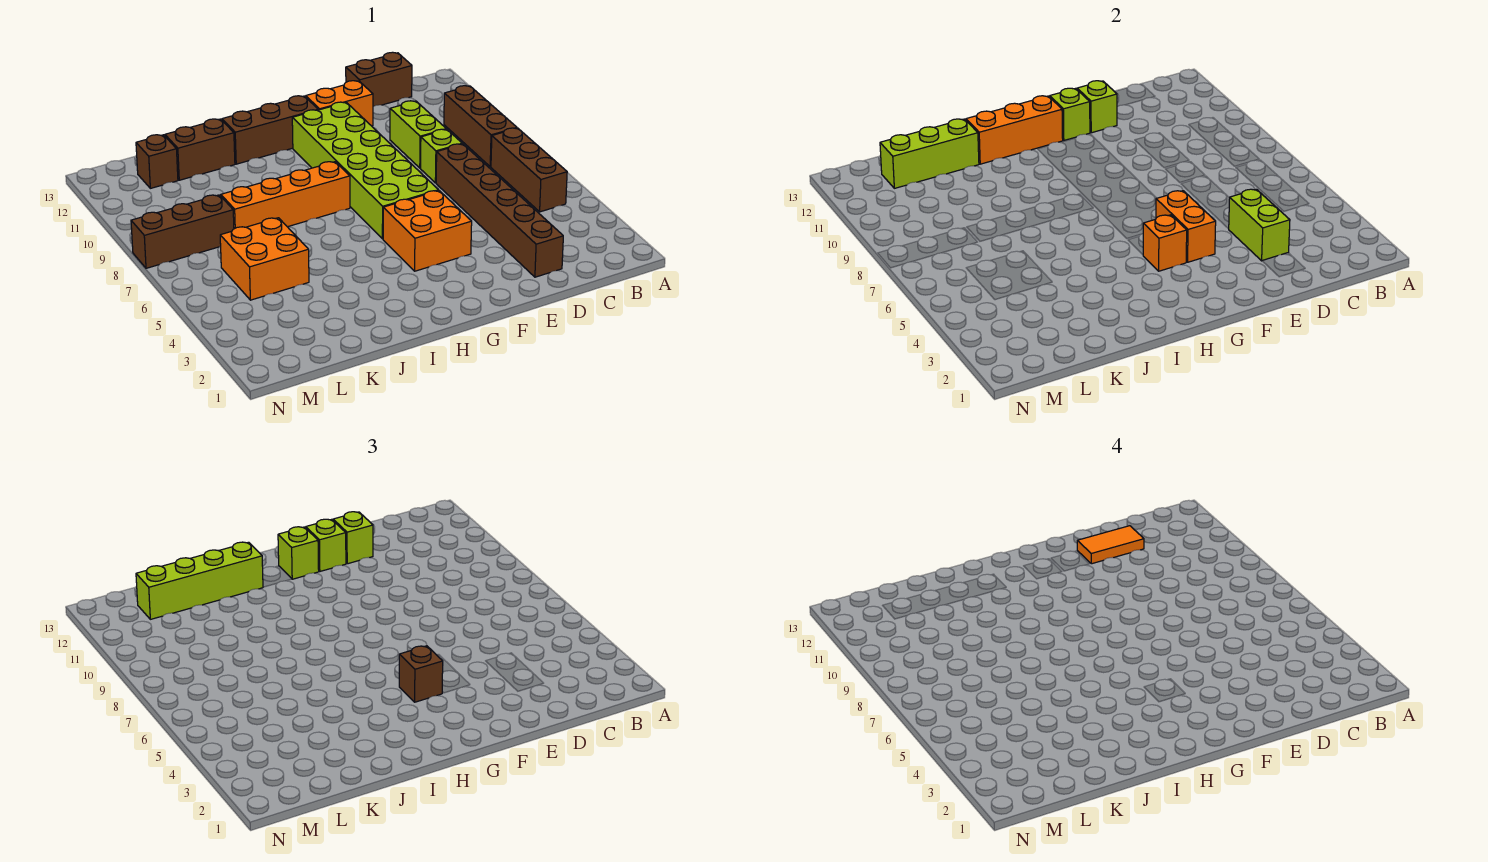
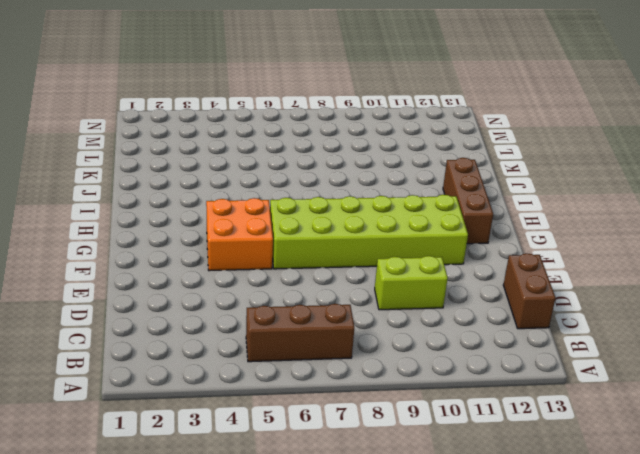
none -> brown brick B8:B10 level 1
none -> brown brick D2:D7 level 1
none -> lime brick D8 level 1

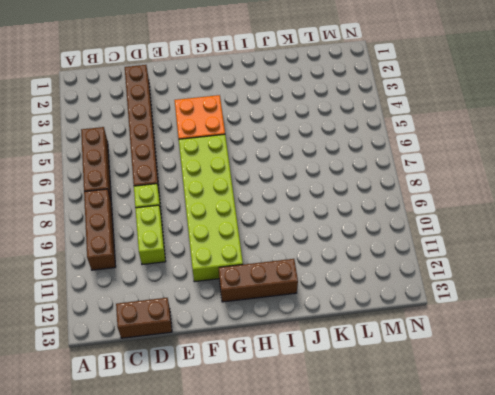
none -> orange brick E12:F12 level 1
none -> orange brick H8:K8 level 1
none -> brown brick J12:K12 level 1

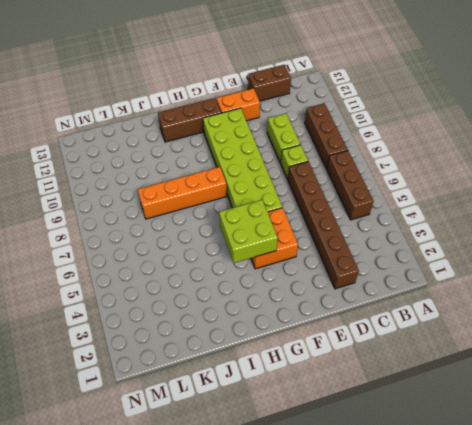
lime brick G4:H5 level 2 -> orange brick G4 level 2
none -> brown brick J12:K12 level 1
none -> orange brick K5:L6 level 1
none -> brown brick L8:N8 level 1

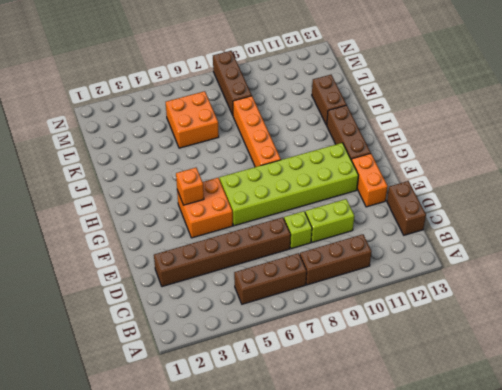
none -> brown brick L12 level 1
none -> lime brick D3:D4 level 2
none -> lime brick E12 level 2

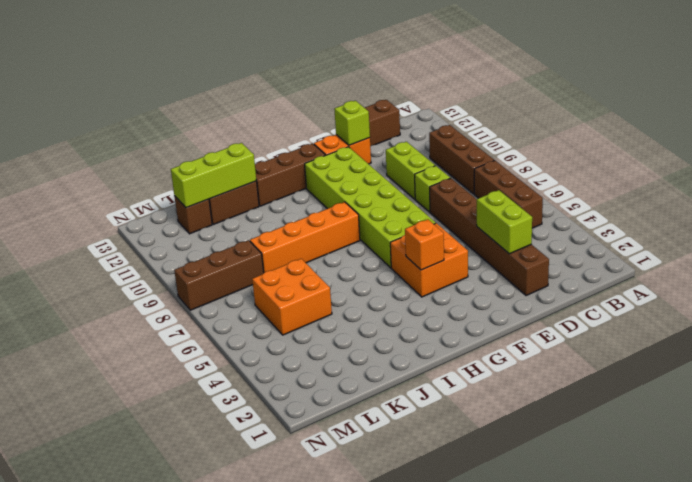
none -> orange brick F4:F5 level 2
none -> lime brick F12 level 2
none -> orange brick G12:I12 level 2

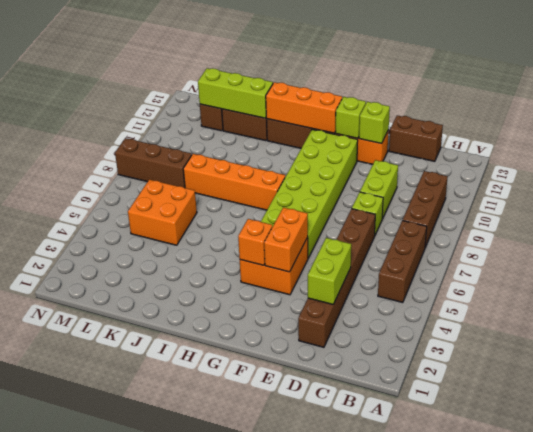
none -> lime brick E12 level 3
none -> lime brick F12 level 3
none -> brown brick G4 level 3

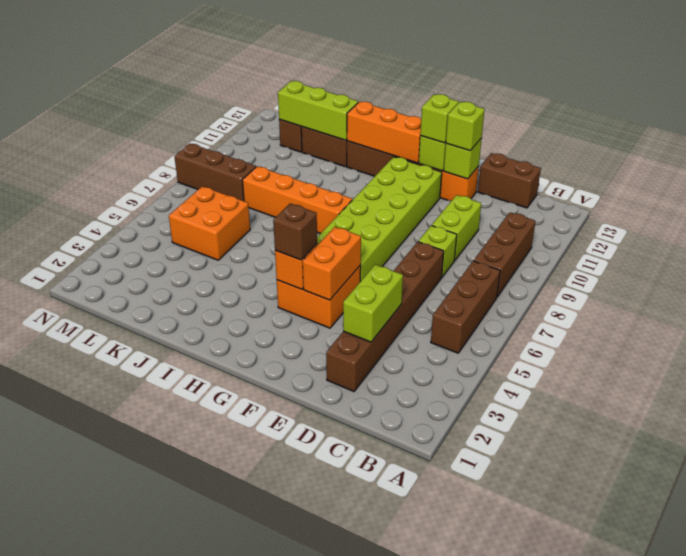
none -> lime brick G12 level 3
none -> lime brick I12:L12 level 3
none -> orange tile D12:E12 level 4

